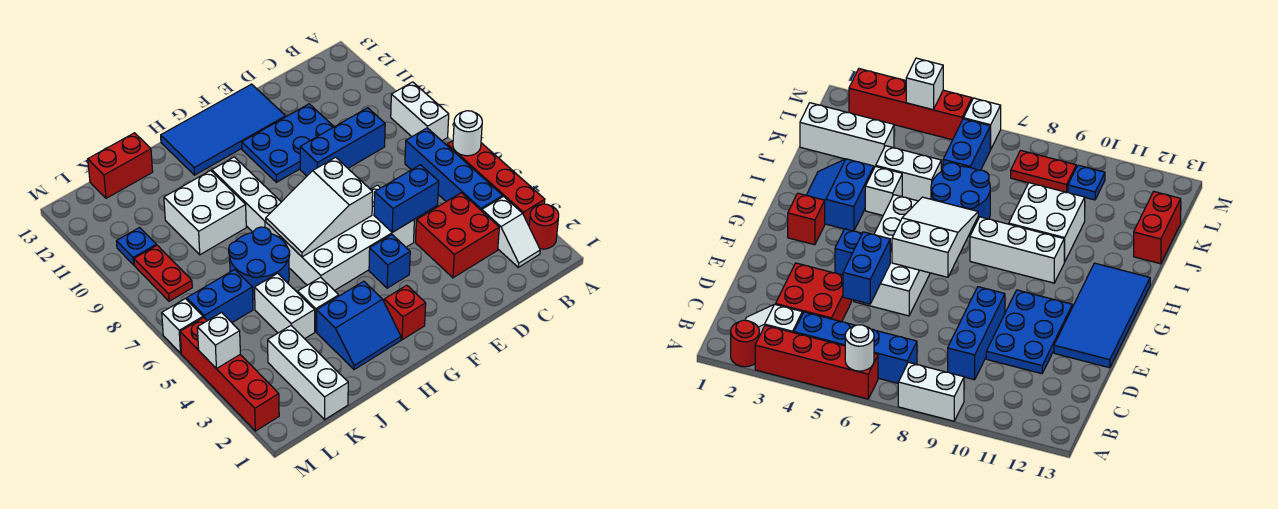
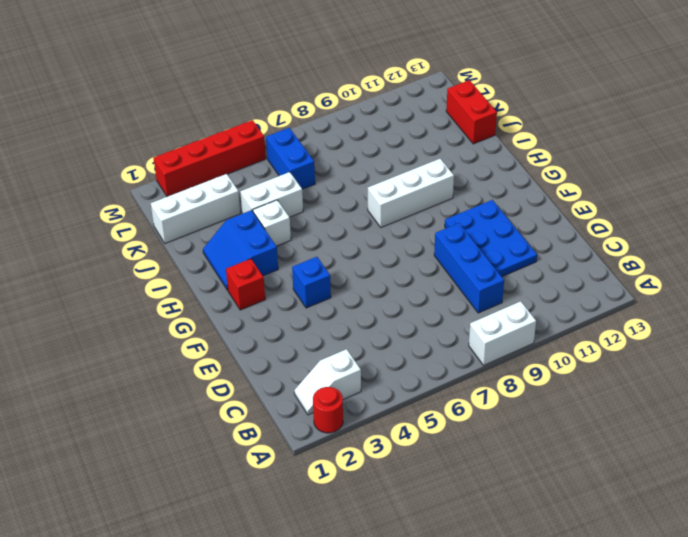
none -> red brick A3:A6 level 1
none -> blue brick B4:B7 level 1
none -> red brick C3:D4 level 1

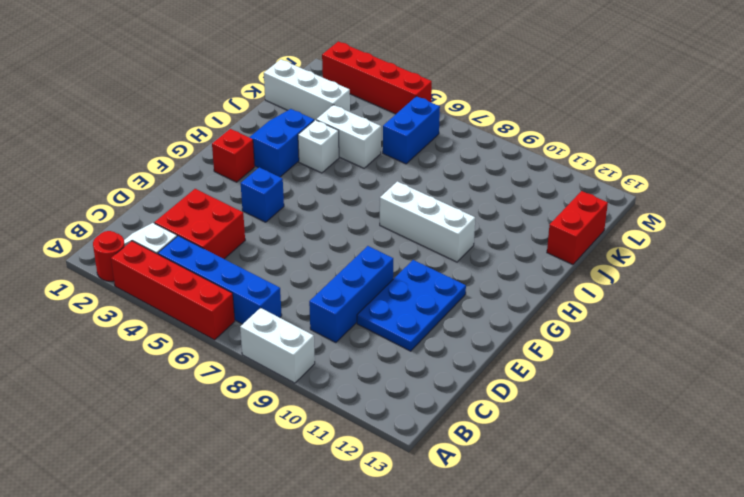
none -> white brick E5:H6 level 1
none -> blue tile E12:H13 level 1
none -> blue round brick I6:J7 level 1

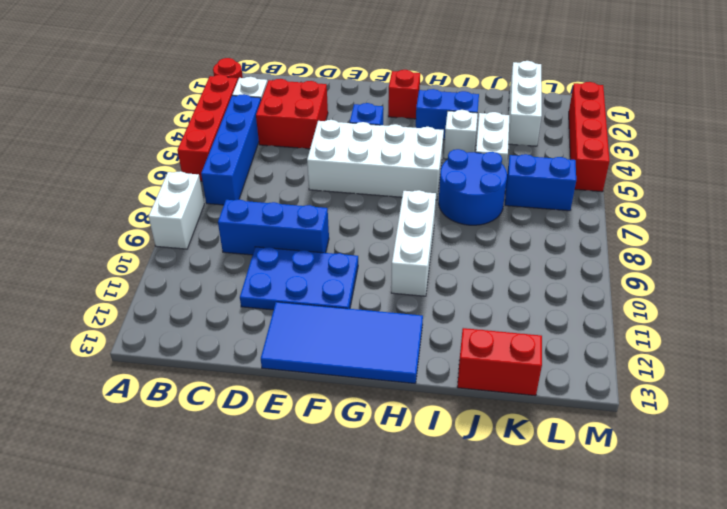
none -> white brick I9:J10 level 1
none -> red plate L8:L9 level 1
none -> blue plate L10 level 1

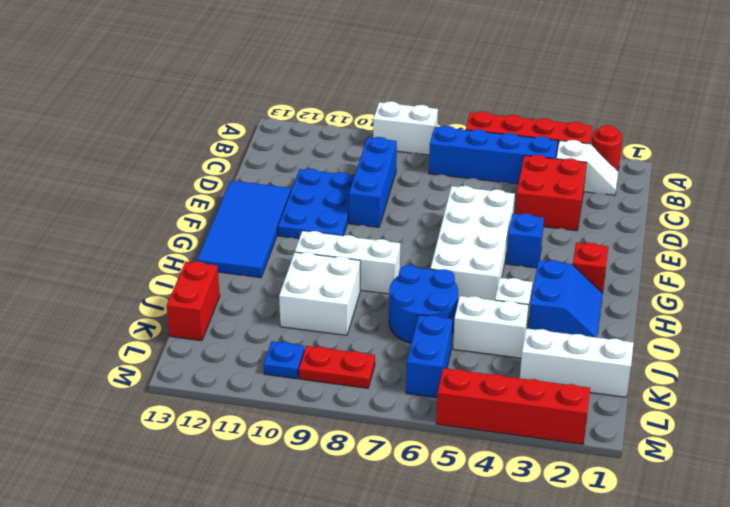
none -> white brick M6 level 1
none -> white round brick A6 level 2
none -> blue brick D5:E5 level 2

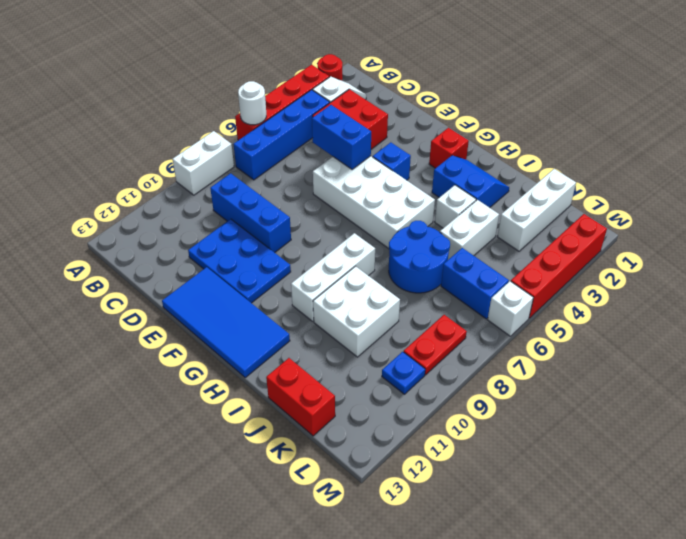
none -> white slope F6:H7 level 2 top F
none -> white brick M4 level 2

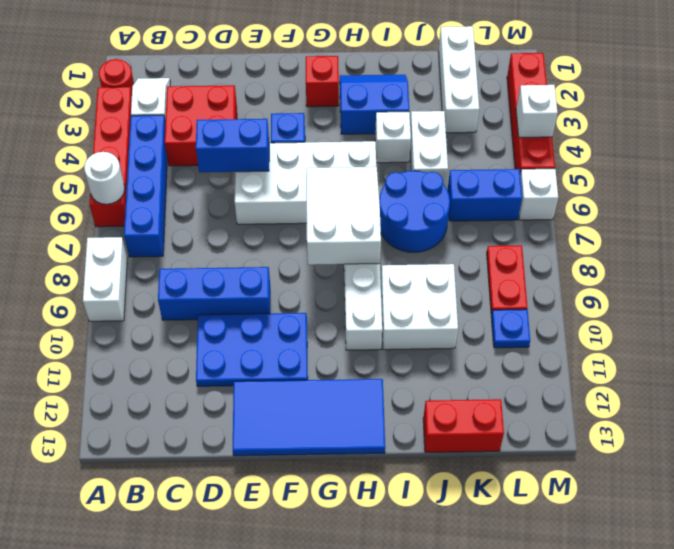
white slope G6:H8 level 2 top 8 -> white slope F6:H7 level 2 top F

